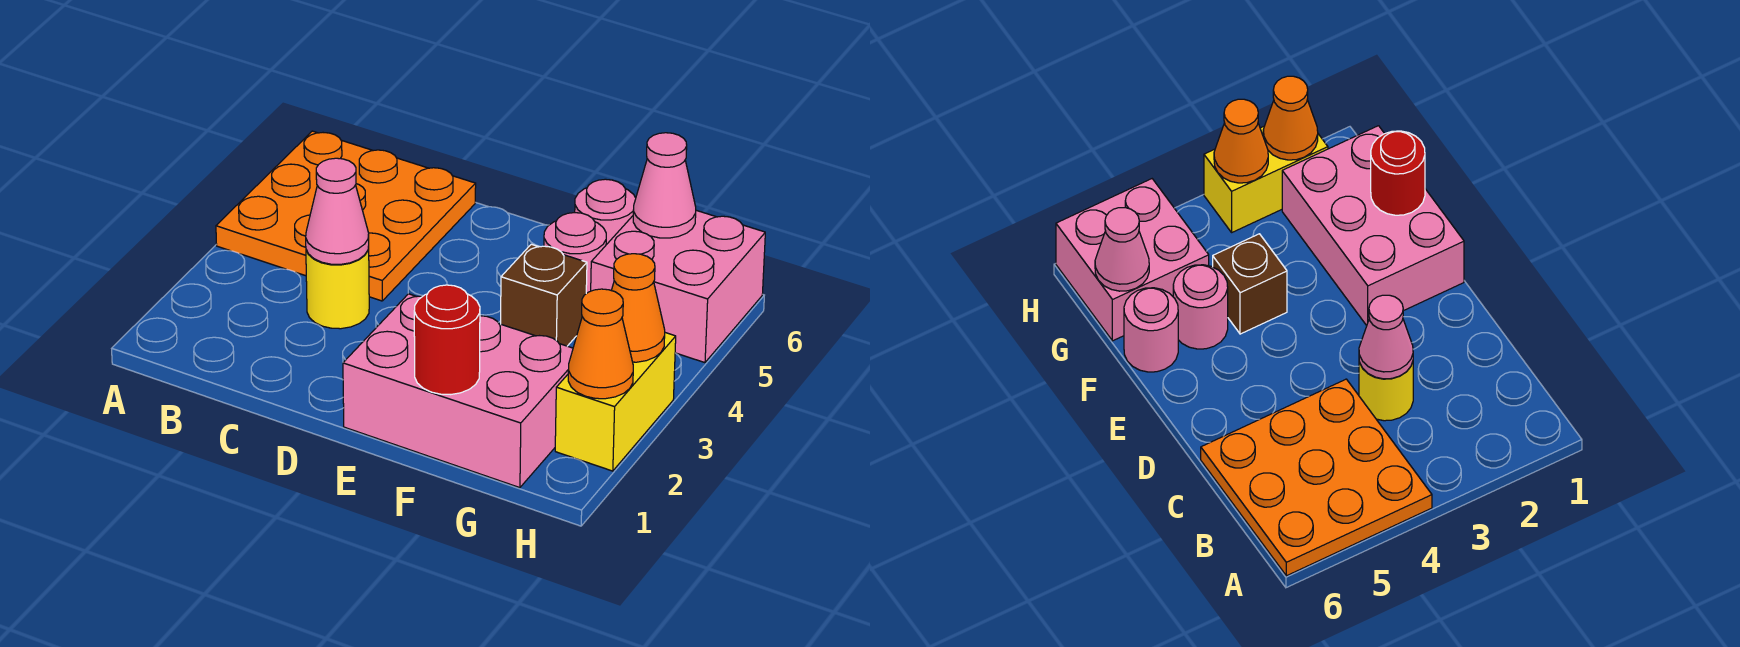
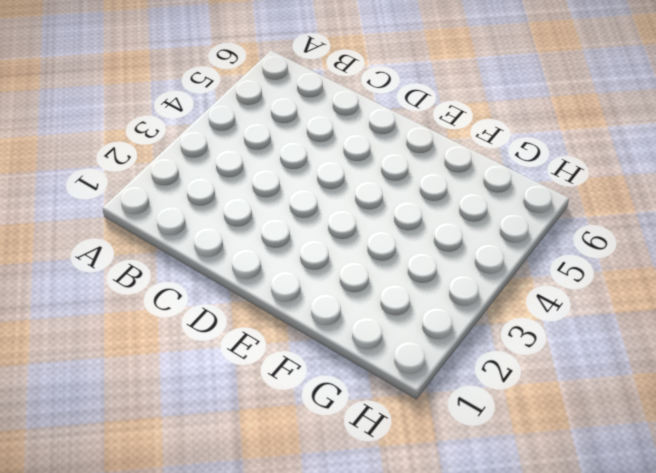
none -> orange plate A4:C6 level 1
none -> yellow round brick C3 level 1
none -> pink brick E1:G2 level 1

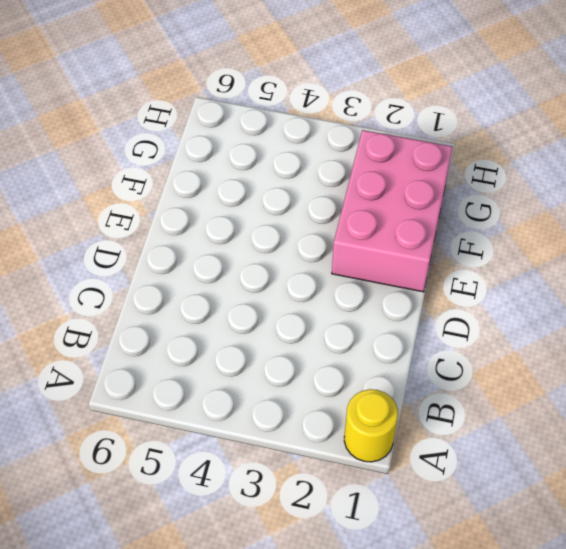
yellow round brick A1 level 1 -> yellow round brick C3 level 1
none -> orange plate A4:C6 level 1
none -> brown brick F4 level 1
none -> pink round brick F5 level 1

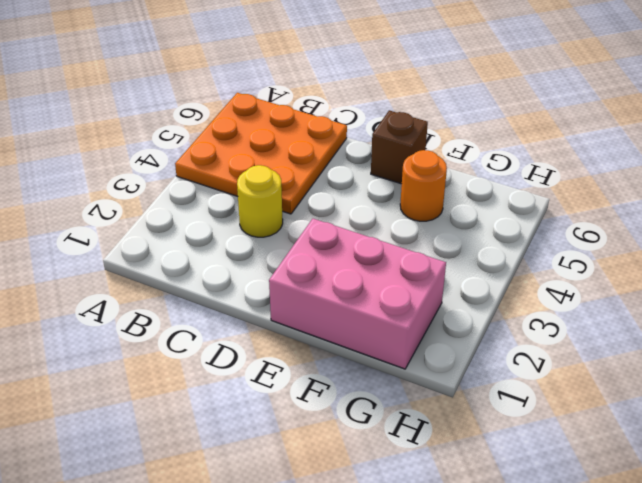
brown brick E6 level 1 -> brown brick F4 level 1
orange round brick F5 level 1 -> pink round brick F5 level 1
none -> pink round brick F6 level 1
none -> pink brick G5:H6 level 1
none -> yellow brick H2:H3 level 1

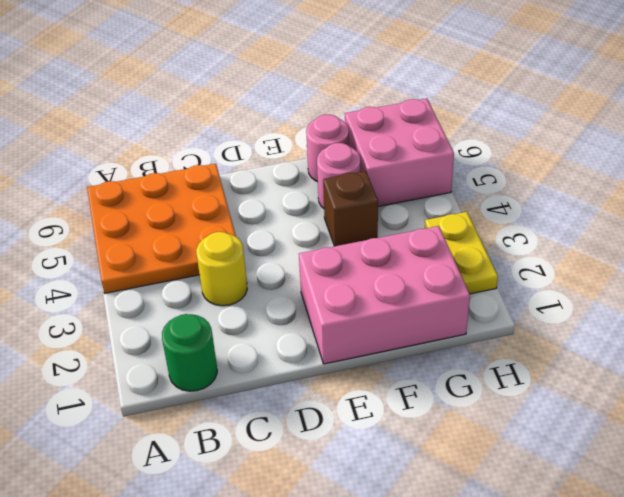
green round brick B1 level 1 -> none
yellow plate H2:H3 level 1 -> yellow brick H2:H3 level 1
none -> pink cone C3 level 2
none -> red round brick F1 level 2
none -> pink cone G6 level 2

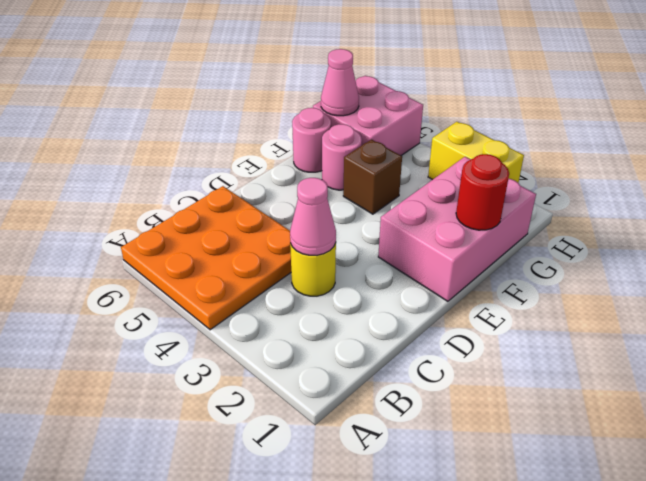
none -> orange cone H2 level 2
none -> orange cone H3 level 2

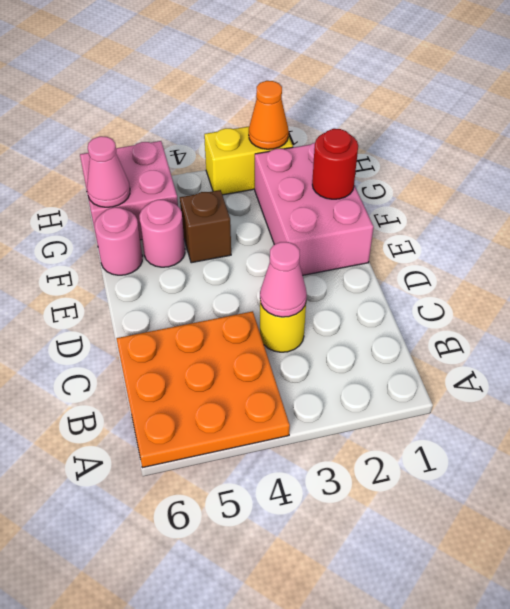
none -> orange cone H3 level 2

